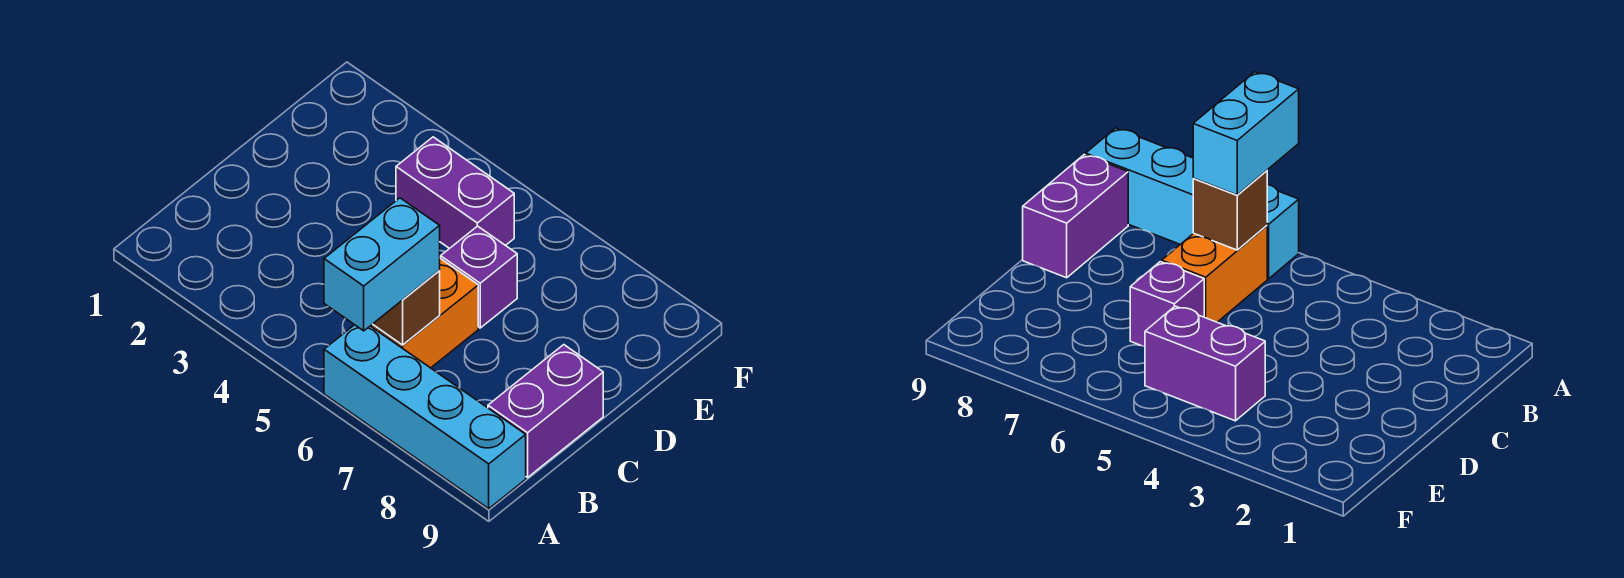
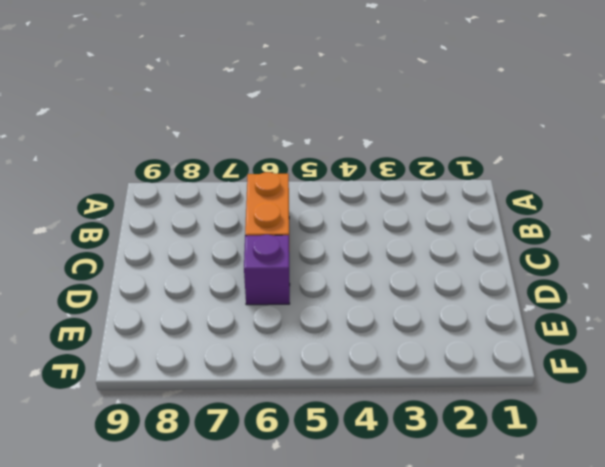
none -> cyan brick A6:A9 level 1
none -> purple brick B9:C9 level 1

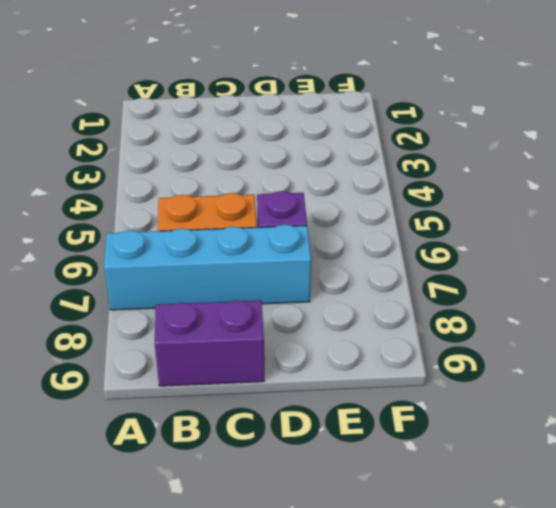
cyan brick A7:D7 level 1 -> cyan brick A6:A9 level 1
none -> purple brick E4:E5 level 1
none -> brown brick B6 level 2

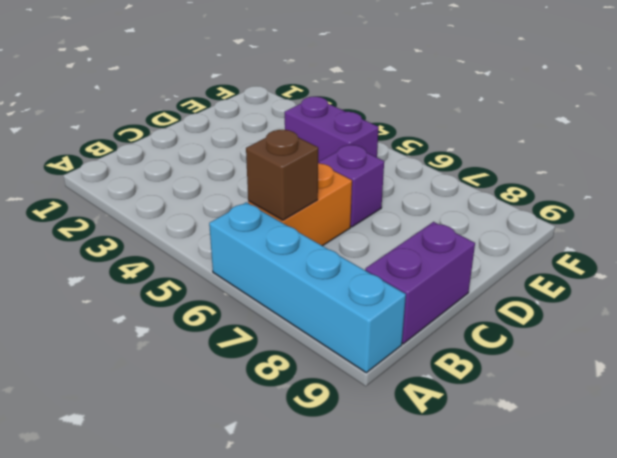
none -> cyan brick A6:B6 level 3

